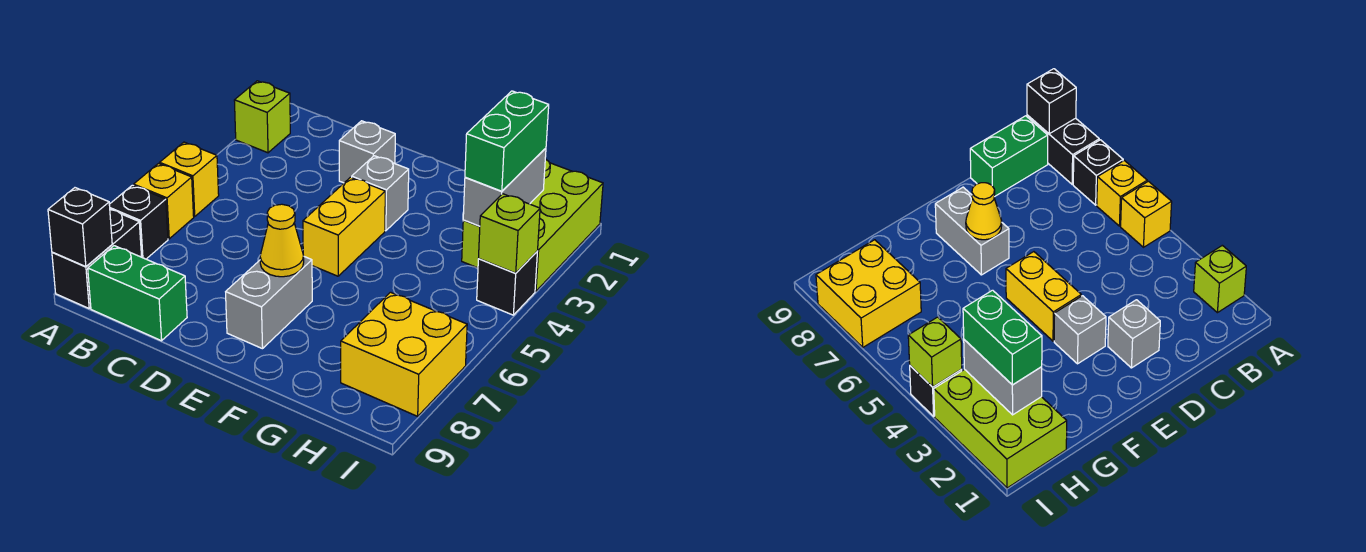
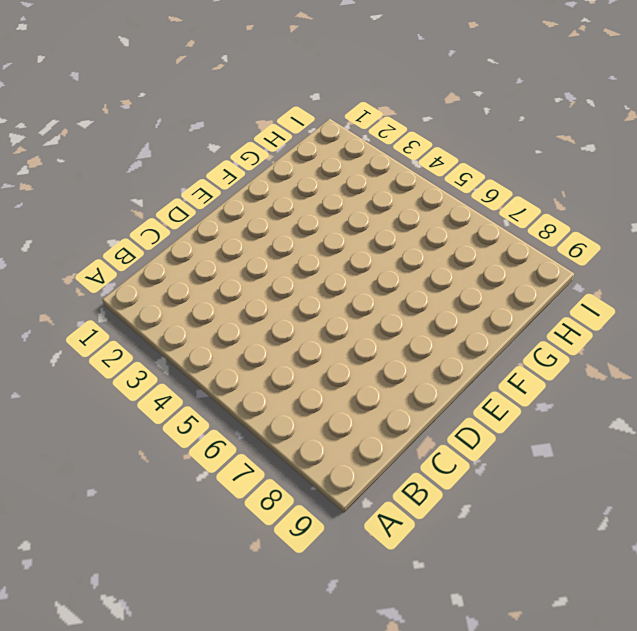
none -> lime brick A2 level 1
none -> yellow brick A5 level 1
none -> yellow brick A6 level 1

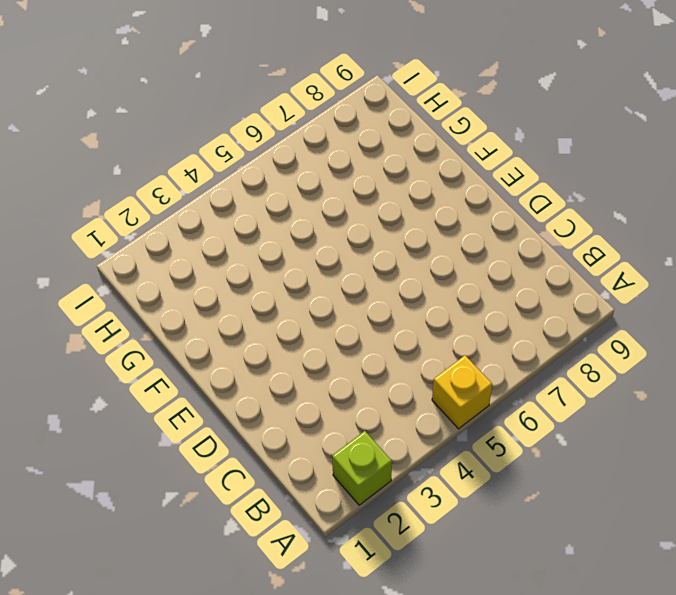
none -> yellow brick A6 level 1
none -> black brick A7 level 1
none -> black brick A8:A9 level 1

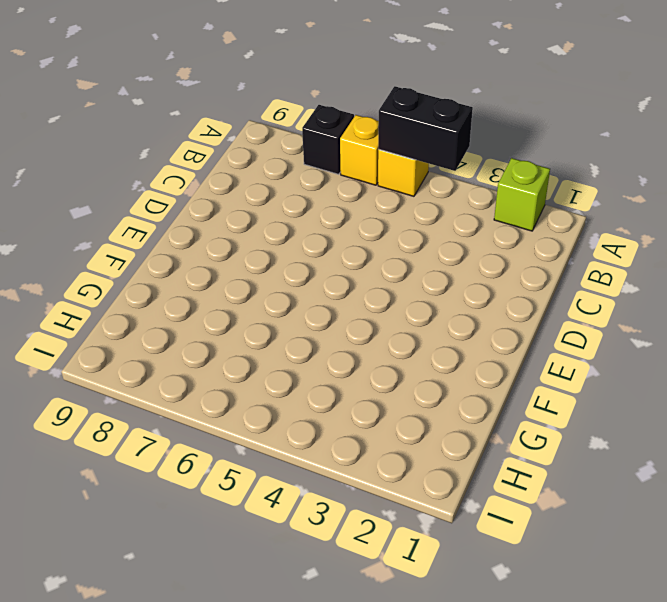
black brick A4:A5 level 2 -> black brick A8:A9 level 1
none -> green brick B9:C9 level 1
none -> grey brick D2 level 1
none -> grey brick E3 level 1

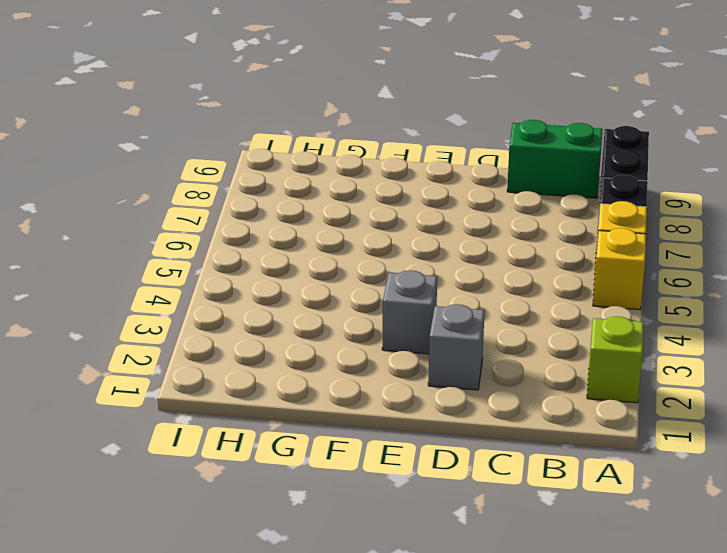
none -> yellow brick E4:E5 level 1
none -> grey brick E7:E8 level 1
none -> lime brick H1:I3 level 1

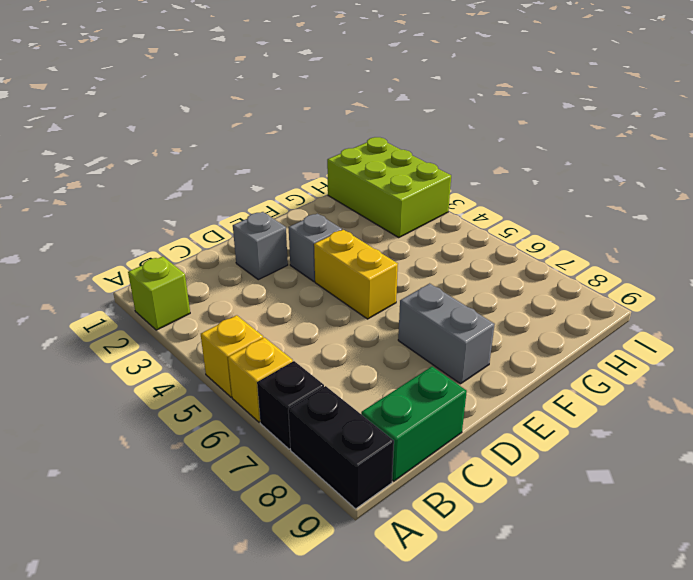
none -> yellow brick H7:I8 level 1
none -> black brick I4 level 1
none -> black brick A9 level 2

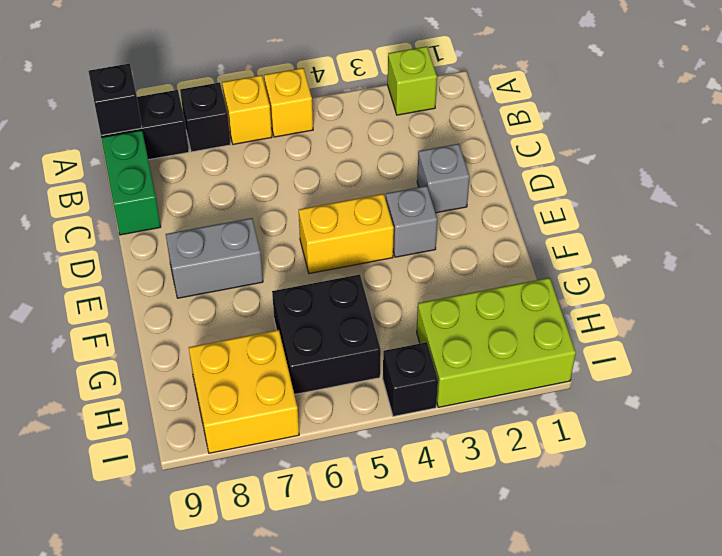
black brick G5:H6 level 1 -> none
none -> yellow cone E7 level 2
none -> grey brick H2:H3 level 2
none -> lime brick I4 level 2

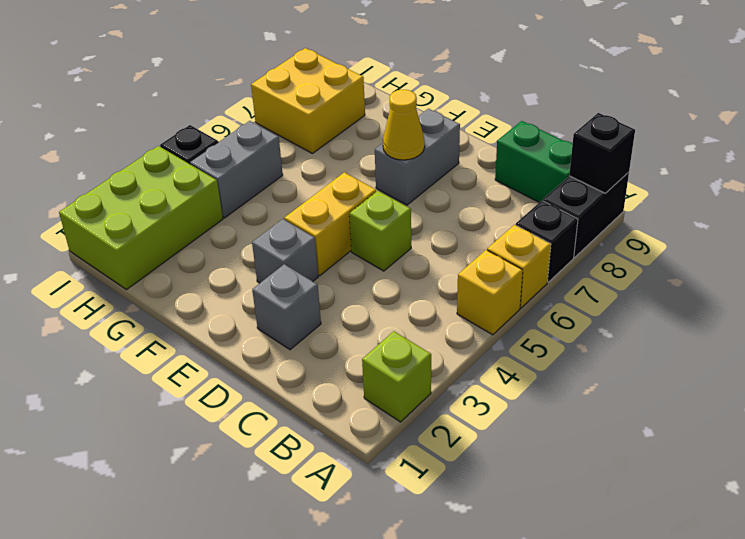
lime brick D5 level 1 -> lime brick I4 level 2
grey brick H4:H5 level 1 -> grey brick H2:H3 level 2
none -> green brick H2:H3 level 3

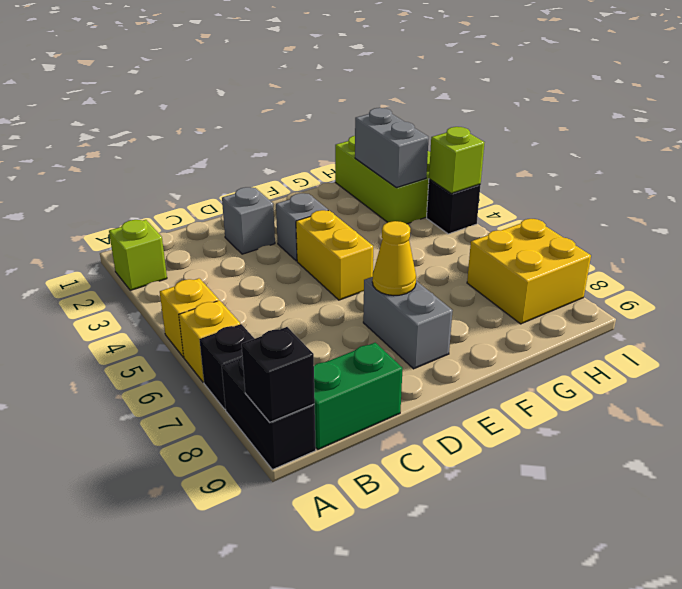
none -> green brick H2:H3 level 3

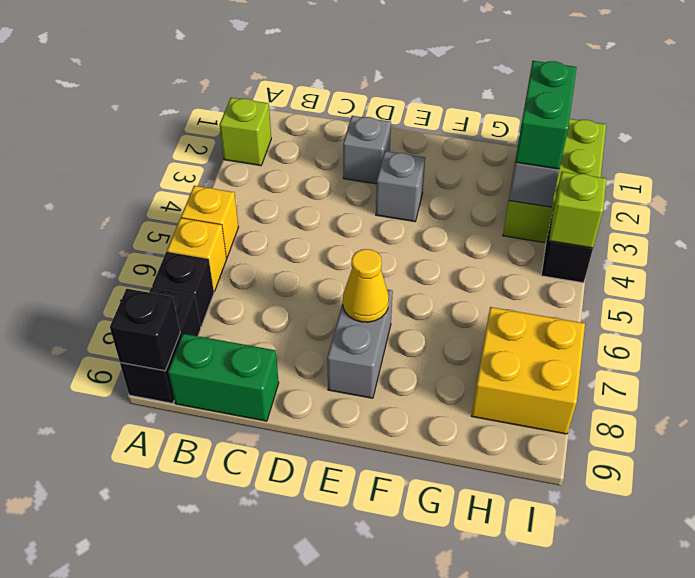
none -> yellow brick E4:E5 level 1

